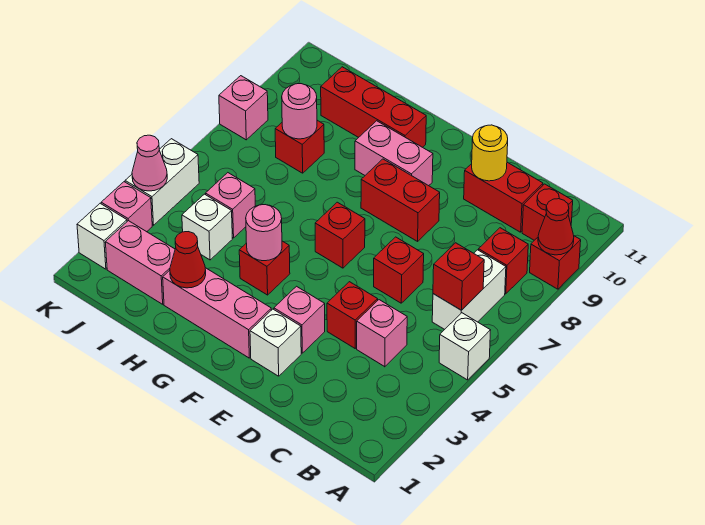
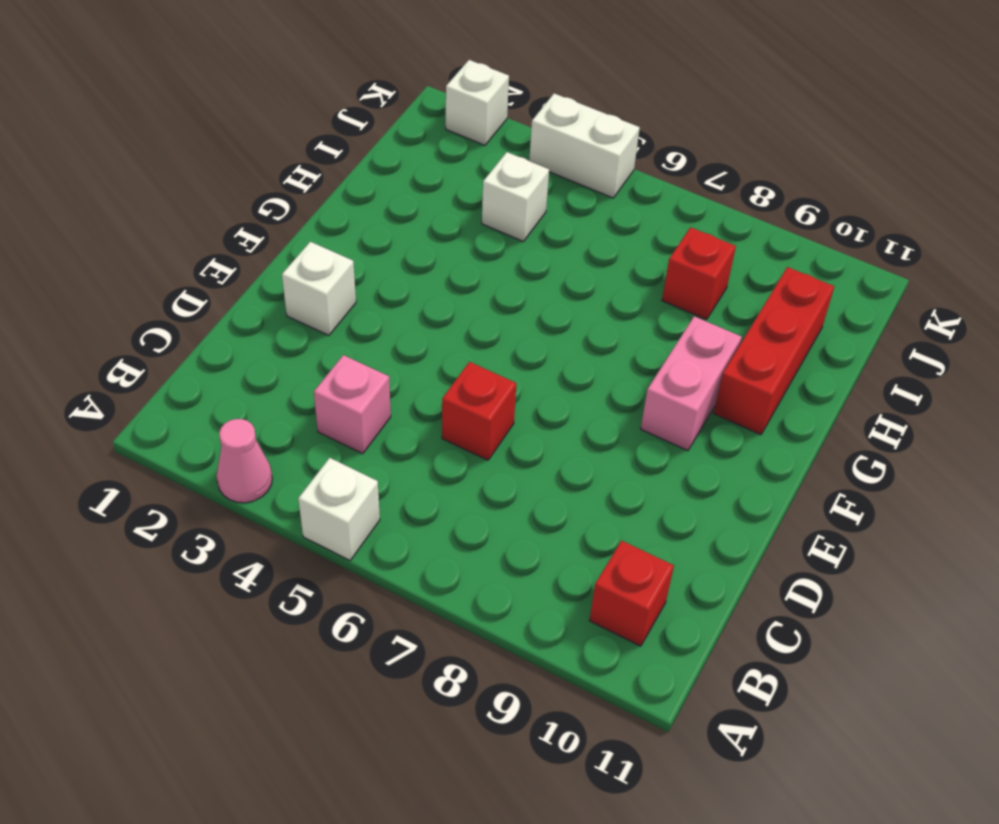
pink cone A3 level 1 -> pink cone K4 level 2
none -> red brick A9 level 1
none -> white brick B6:B7 level 1
none -> red brick B8 level 1
none -> red brick C10:D10 level 1

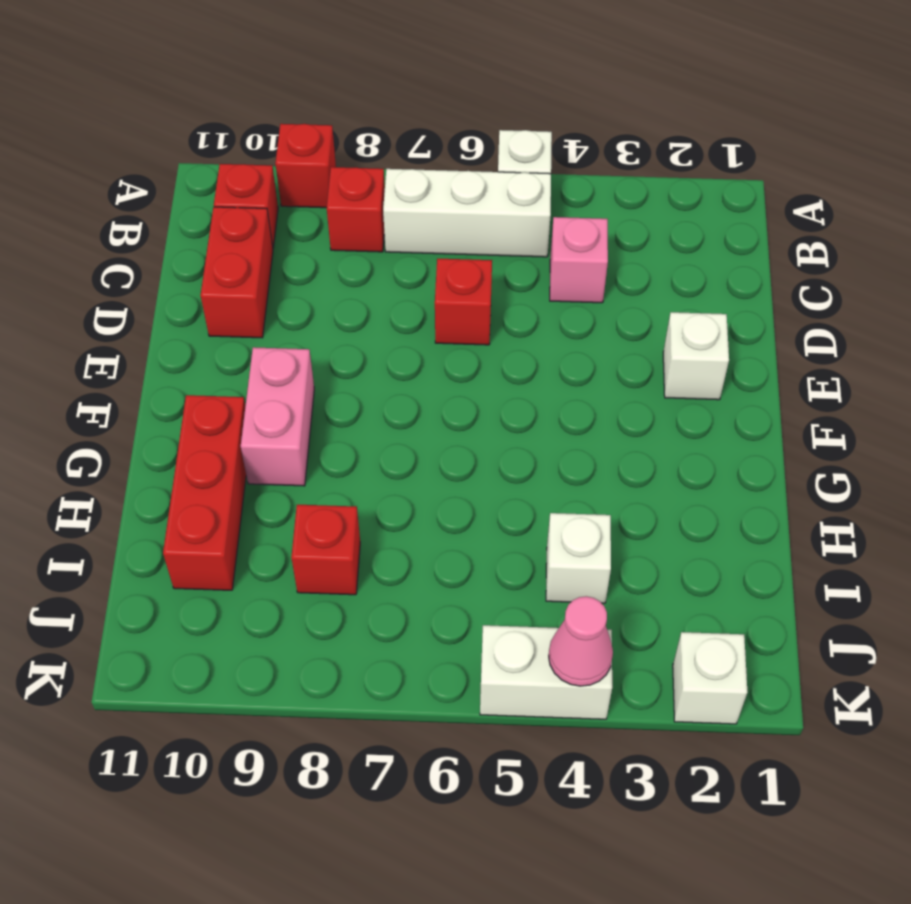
white brick B5:B7 level 1 -> white brick B6:B7 level 1
none -> red brick D4 level 1
none -> pink brick E3 level 1
none -> red brick E8:F8 level 1
none -> pink brick F2:H2 level 1

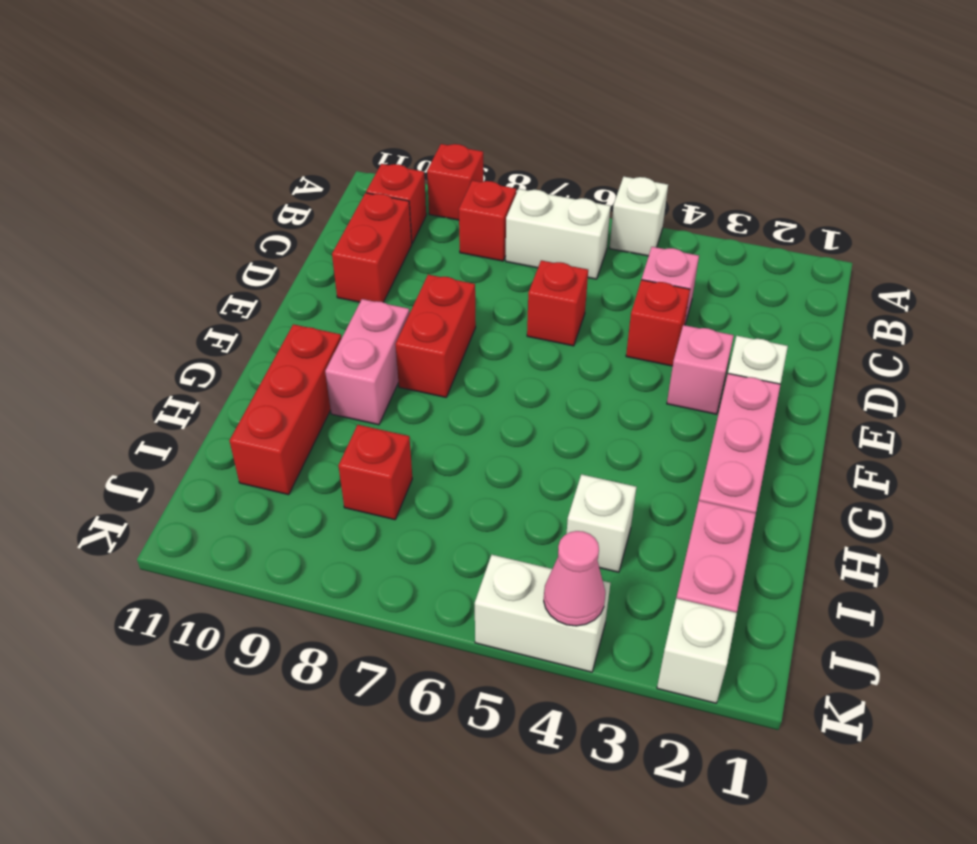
none -> red brick F6 level 1
none -> red brick G4 level 1
none -> pink brick I5 level 1
none -> pink brick K3 level 1

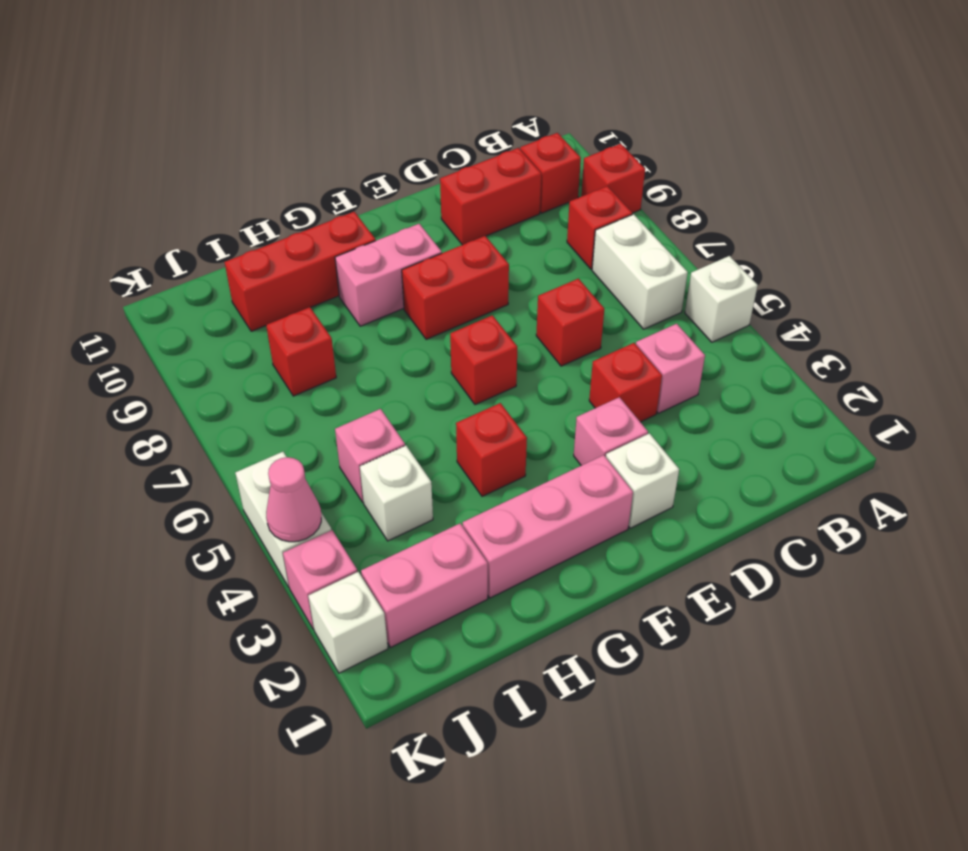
none -> pink brick K8 level 1
none -> red cone A9 level 2
none -> red brick B6 level 2
none -> yellow round brick D10 level 2

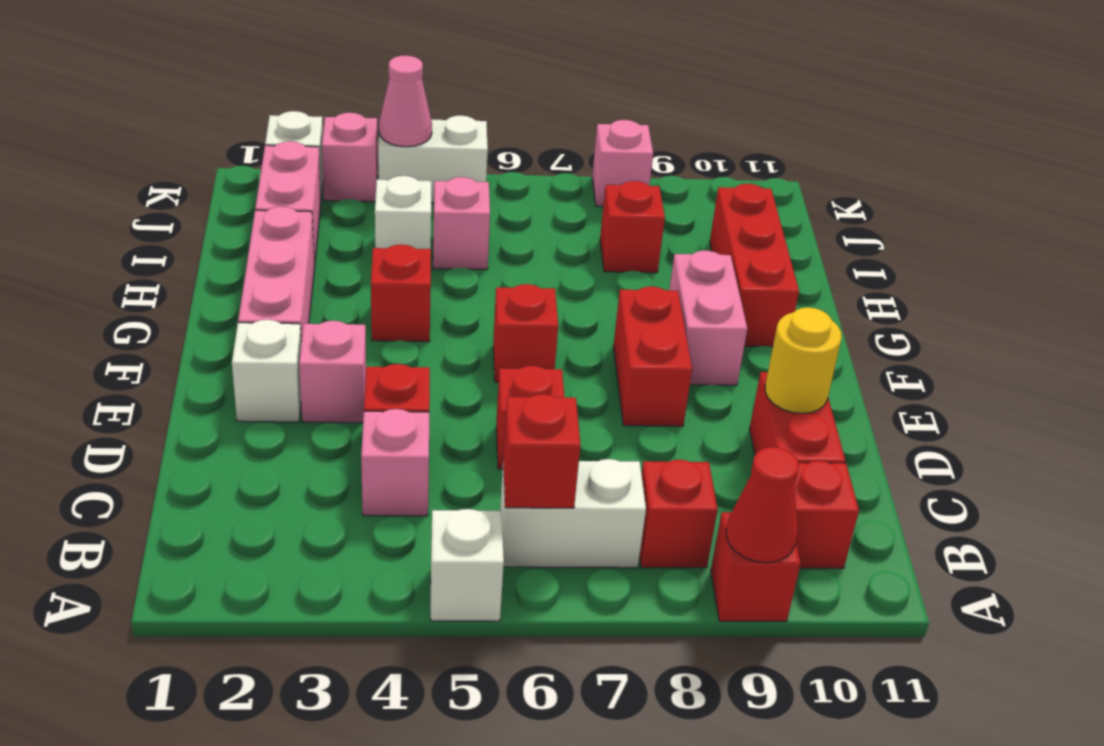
none -> pink round brick G4 level 2
none -> red cone H2 level 2
none -> pink round brick I8 level 2

